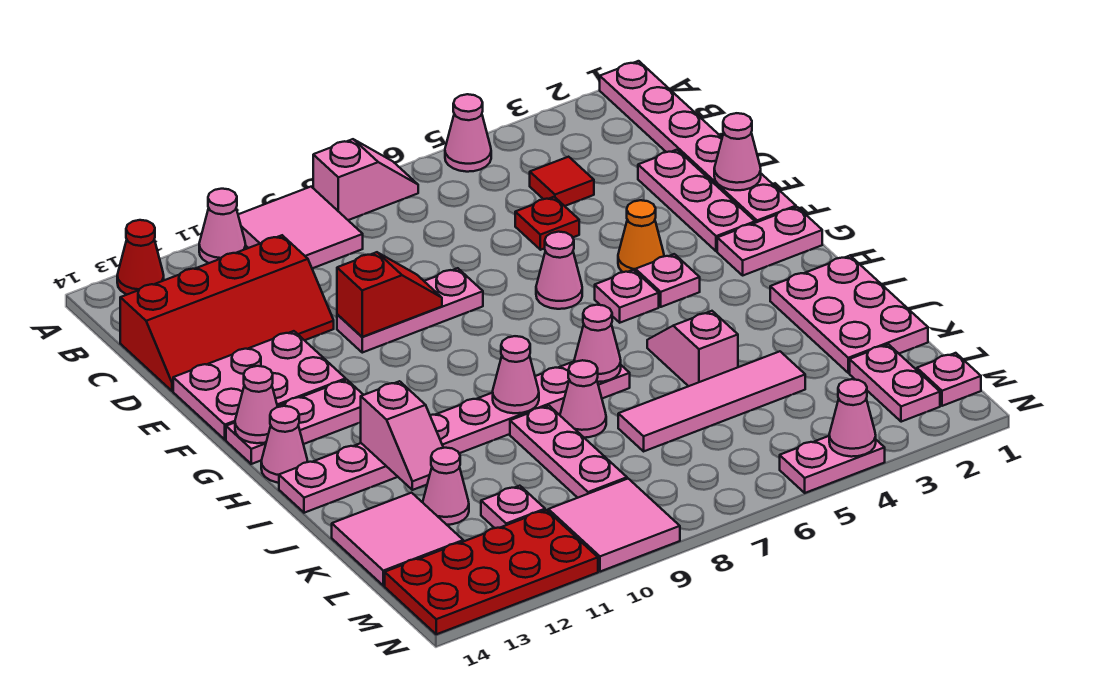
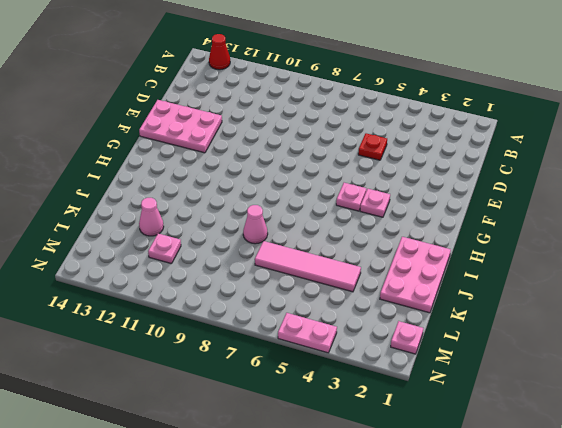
none -> pink plate A1:F1 level 1
none -> pink cone A5 level 1
none -> pink slope A7:A8 level 1 top 8
none -> pink tile A9:B10 level 1

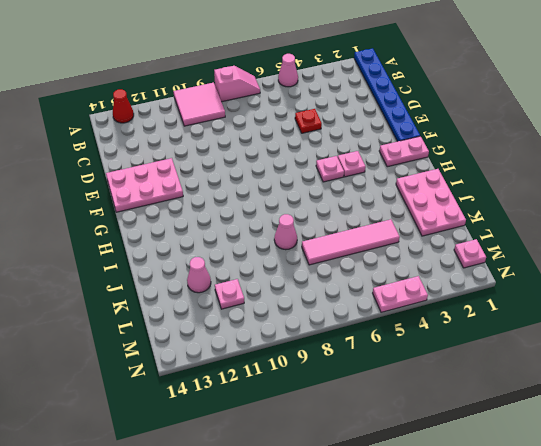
blue plate A1:F1 level 1 -> pink plate A1:F1 level 1
none -> pink cone A11 level 1
none -> red tile C4 level 1
none -> red slope C11:D14 level 1 top C
none -> pink plate D2:F2 level 1

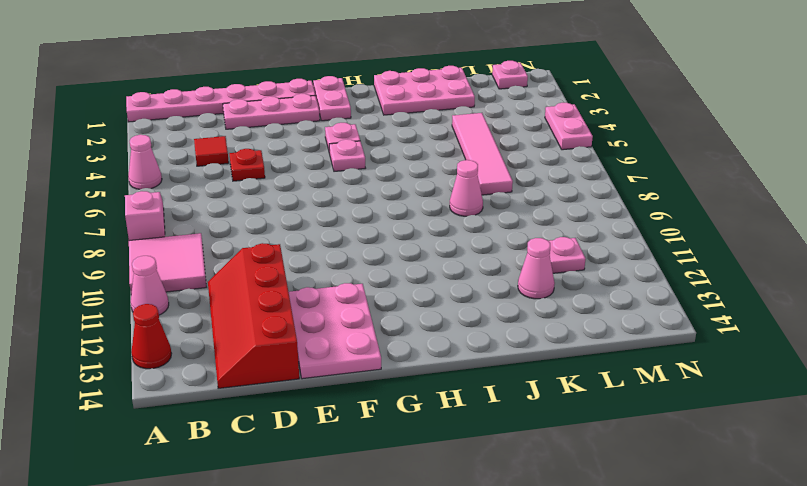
red slope C11:D14 level 1 top D -> red slope C11:D14 level 1 top C
none -> pink plate E8:E10 level 1
none -> orange cone F4 level 1
none -> pink cone F6 level 1
none -> pink plate G12:G14 level 1

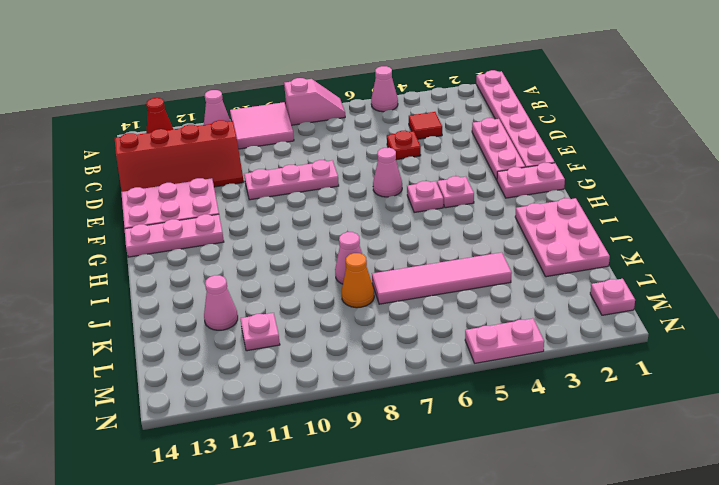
orange cone K8 level 1 -> orange cone F4 level 1
none -> pink cone H14 level 1
none -> pink slope I5:J5 level 1 top J
none -> pink plate I7:I14 level 1
none -> pink plate J9:L9 level 1

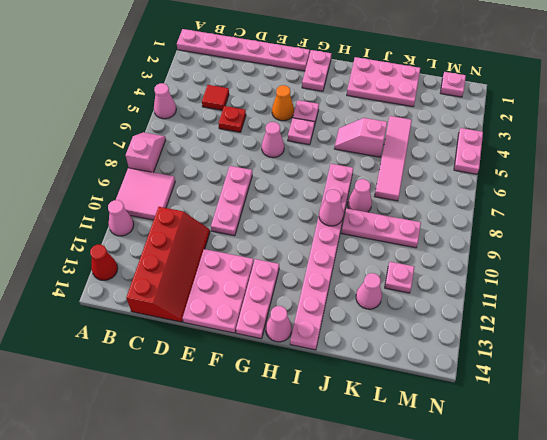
none -> pink plate D2:F2 level 1
none -> pink tile K13:L14 level 1
none -> pink plate L2:M2 level 1
none -> pink tile M9:N10 level 1

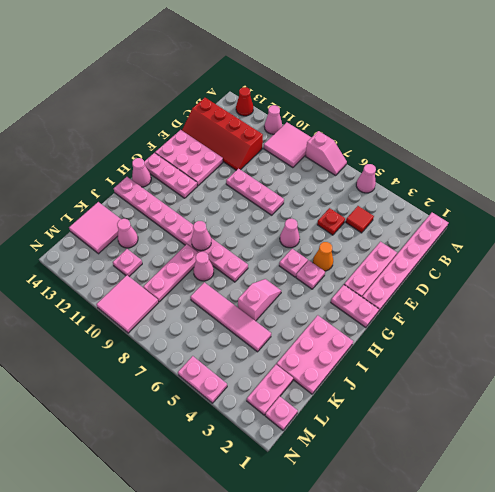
none -> red plate M11:N14 level 1
none -> pink cone E1 level 2
none -> red slope E9:E10 level 2 top 10
none -> pink cone G14 level 2

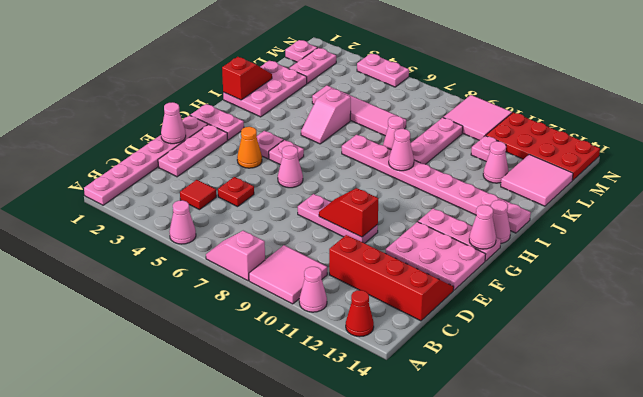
red slope I1:J1 level 2 top I -> none
none -> pink cone I7 level 2
none -> pink slope I12:J12 level 2 top I
none -> pink cone N4 level 2

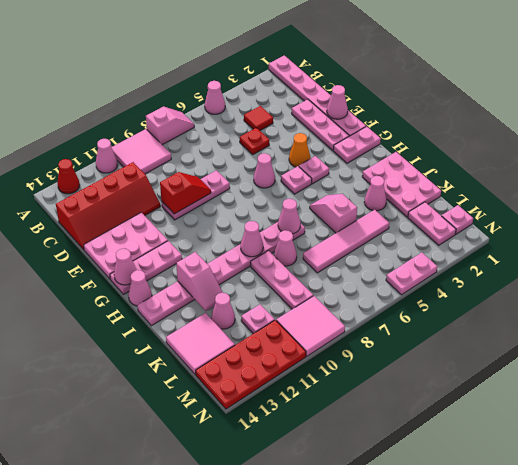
pink cone J3 level 1 -> pink cone N4 level 2

